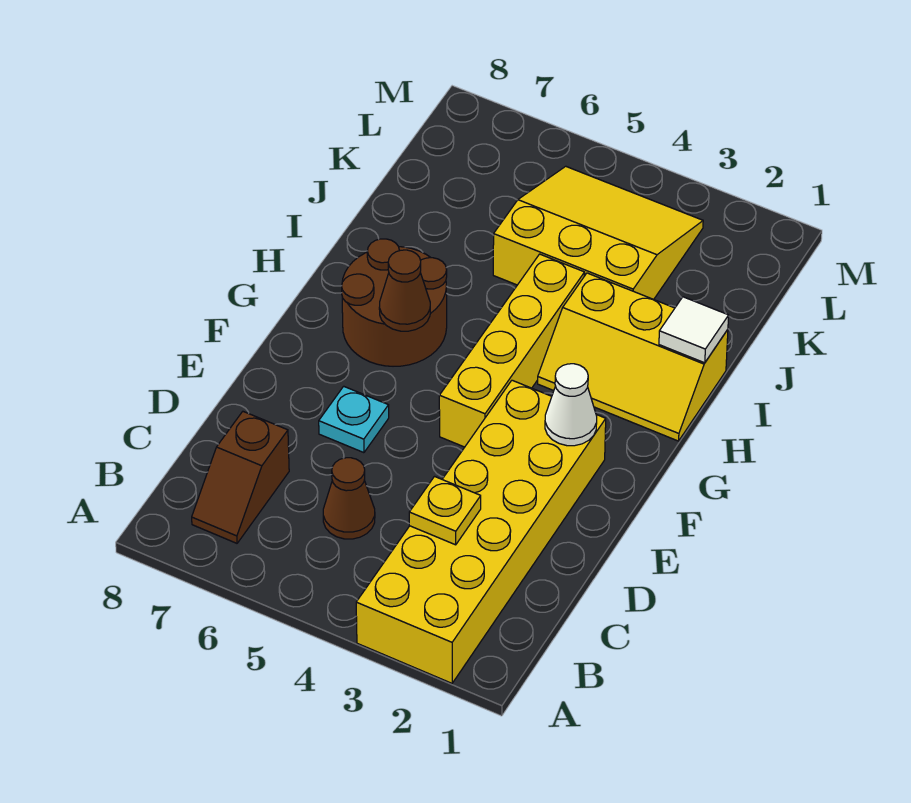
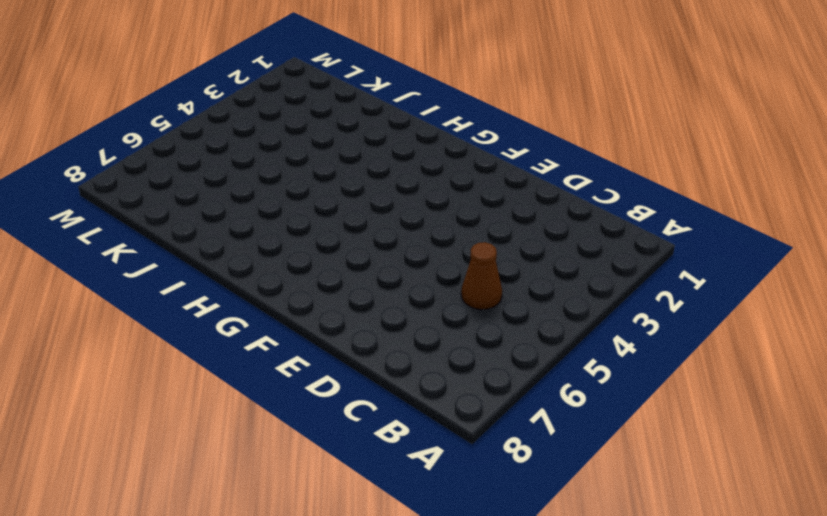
none -> yellow brick A2:F3 level 1
none -> brown slope B7:C7 level 1 top C
none -> cyan plate E6 level 1

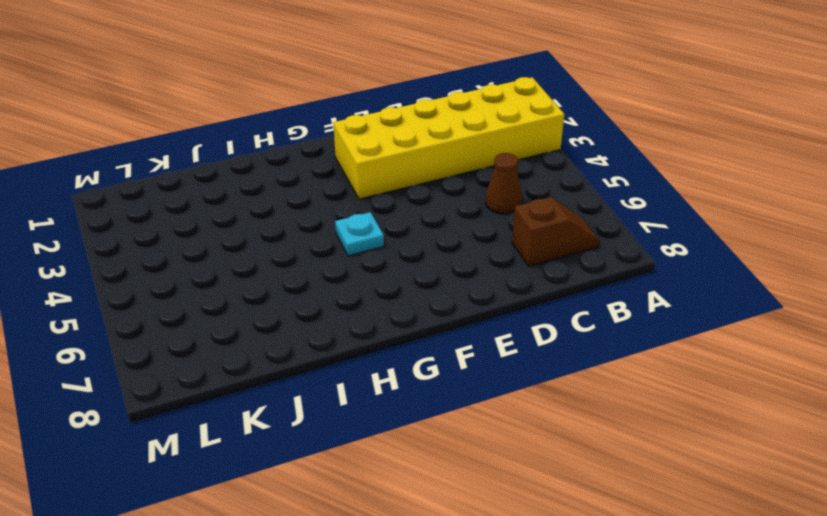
cyan plate G5 level 1 -> cyan plate E6 level 1
none -> yellow brick F4:I4 level 1
none -> brown round brick G6:H7 level 1
none -> yellow slope H1:I3 level 1 top I

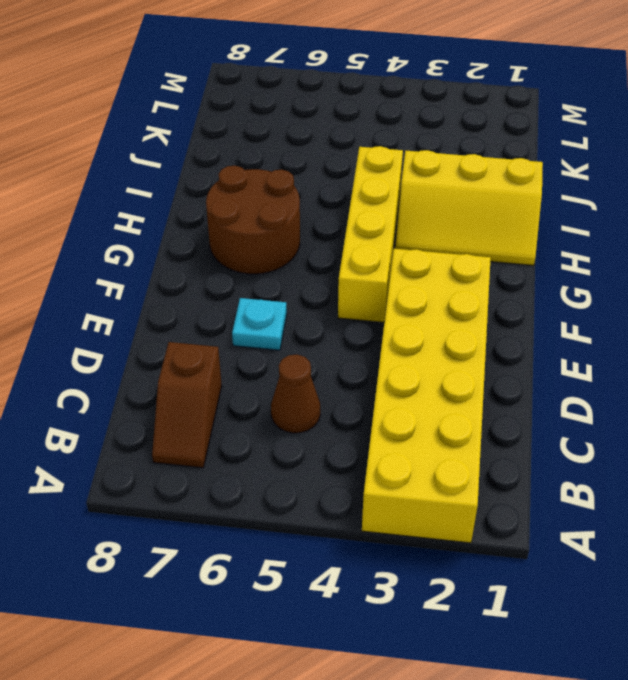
none -> yellow slope J3:L5 level 1 top J
none -> yellow plate C3 level 2
none -> white cone F2 level 2

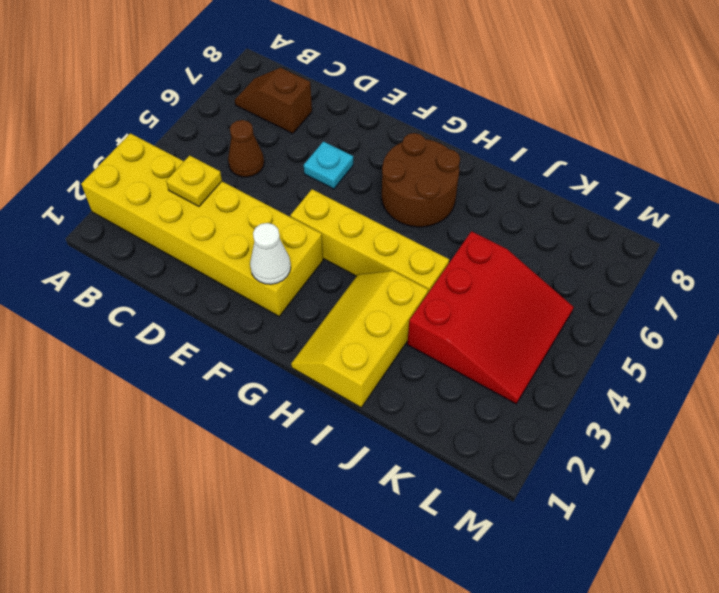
red slope J3:L5 level 1 top J -> yellow slope J3:L5 level 1 top J
none -> brown cone G6 level 2
none -> white tile I1 level 2

